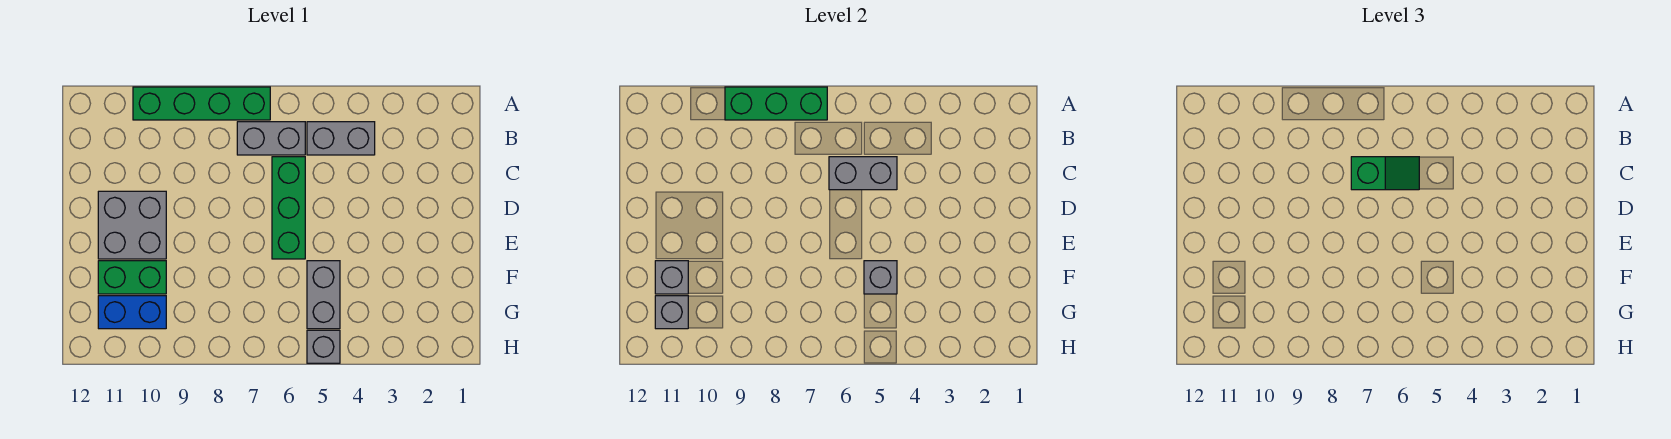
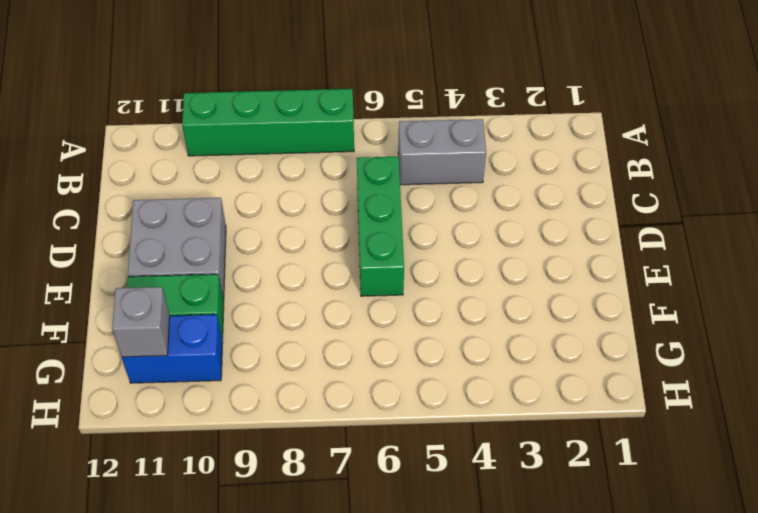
none -> grey brick B6:B7 level 1
none -> grey brick F5:G5 level 1
none -> grey brick H5 level 1

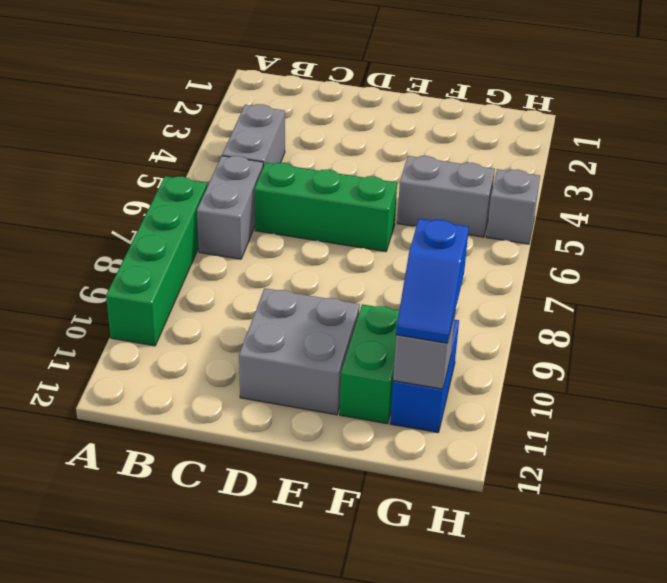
blue slope G10:G11 level 3 top 10 -> none
none -> green brick A7:A9 level 2
none -> grey brick C5:C6 level 2
none -> grey brick F5 level 2

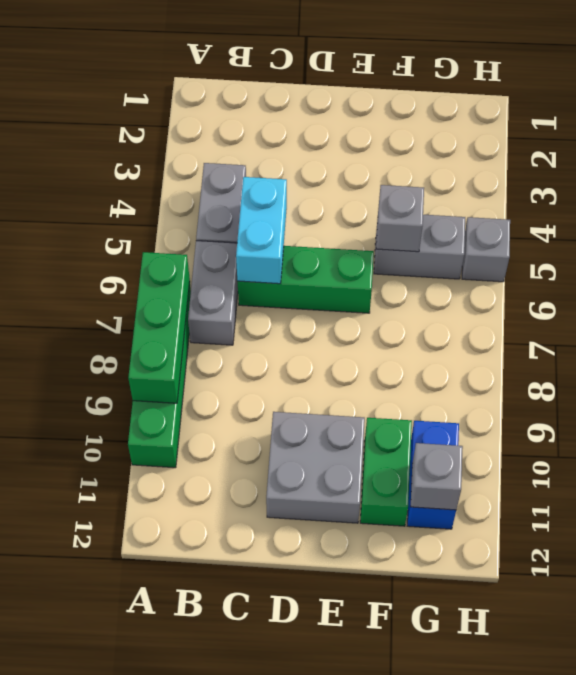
cyan brick C5:C6 level 2 -> grey brick C5:C6 level 2
none -> grey brick F11 level 2
none -> green slope C6:C7 level 3 top 7

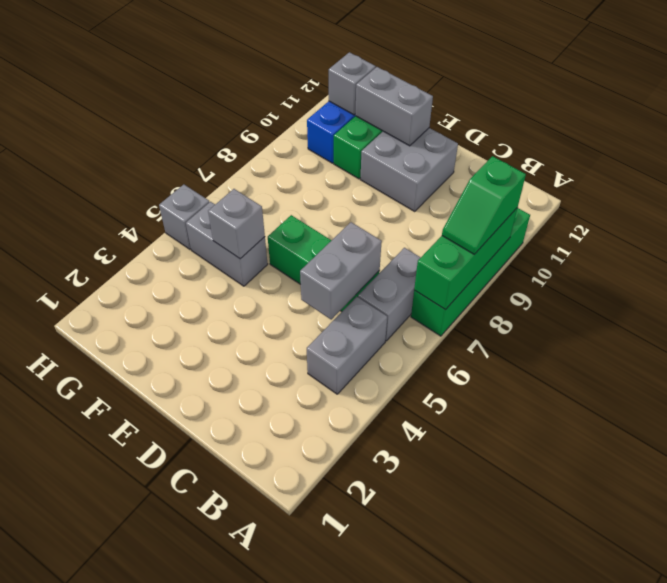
green slope A8:A9 level 3 top 9 -> green slope C6:C7 level 3 top 7
grey brick E11:F11 level 2 -> grey brick F11 level 2

